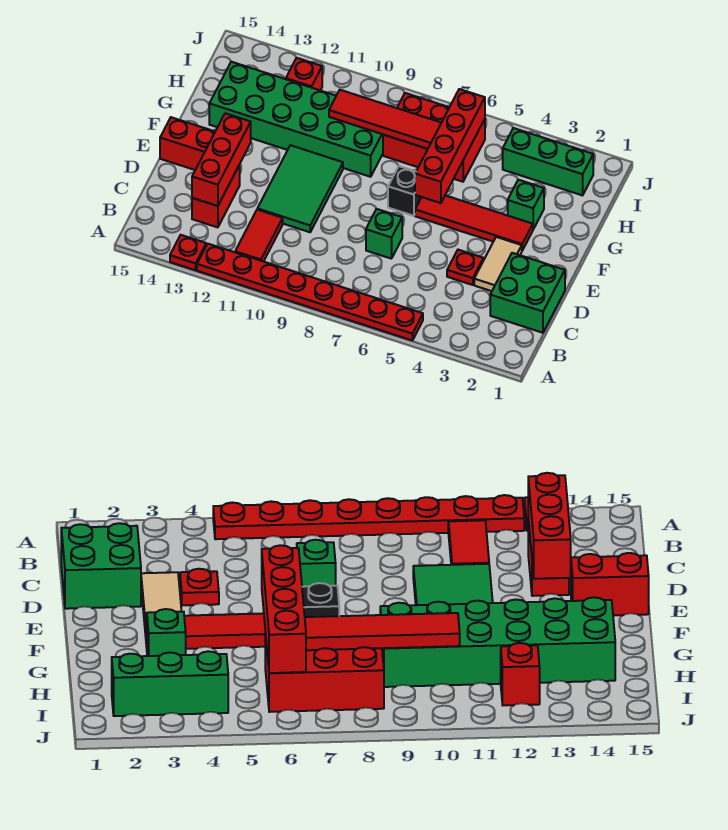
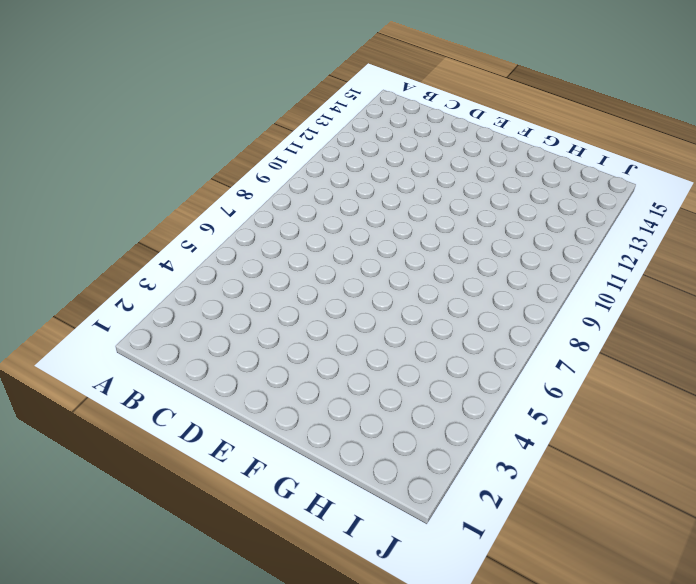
none -> red plate A5:A12 level 1
none -> red plate A13 level 1
none -> red tile B11:C11 level 1

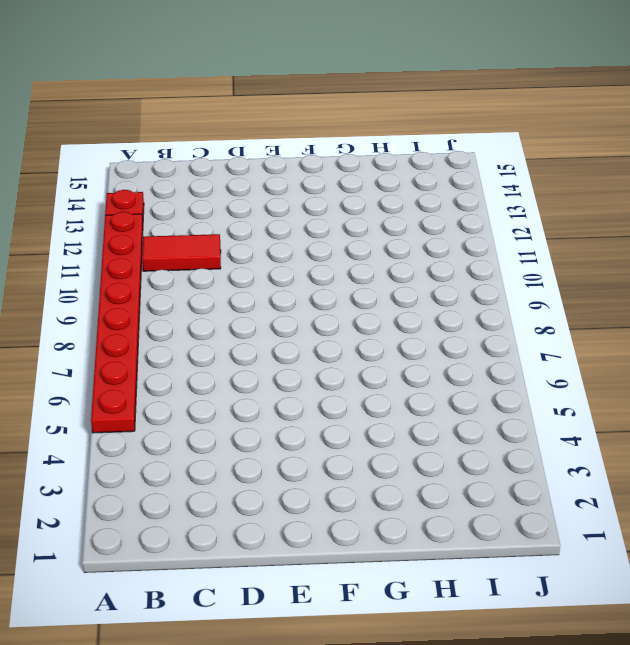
none -> green brick C1:D2 level 1
none -> red brick C13:D13 level 1
none -> tan tile D3:E3 level 1

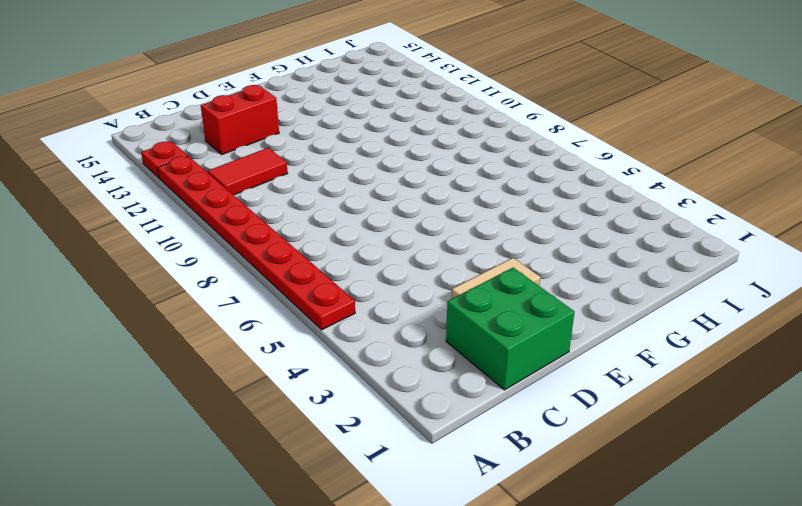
none -> red plate D4 level 1
none -> green brick D7 level 1
none -> green tile D10:F11 level 1

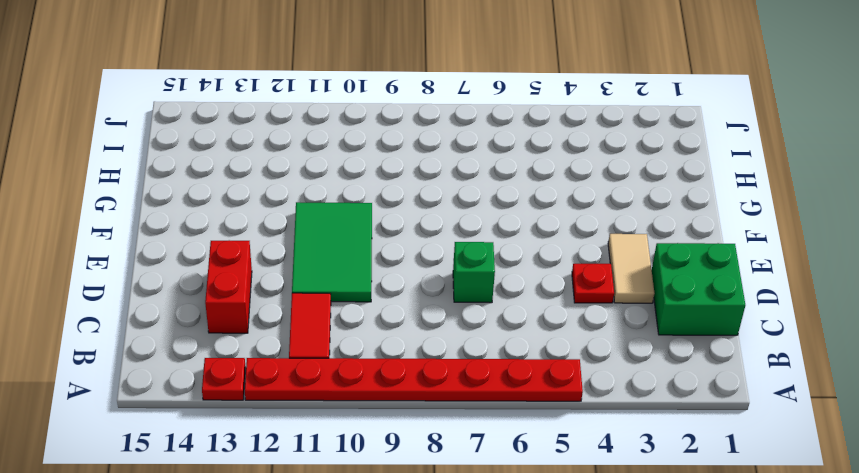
none -> red brick E14:E15 level 1
none -> red tile F3:F6 level 1
none -> black brick F7 level 1

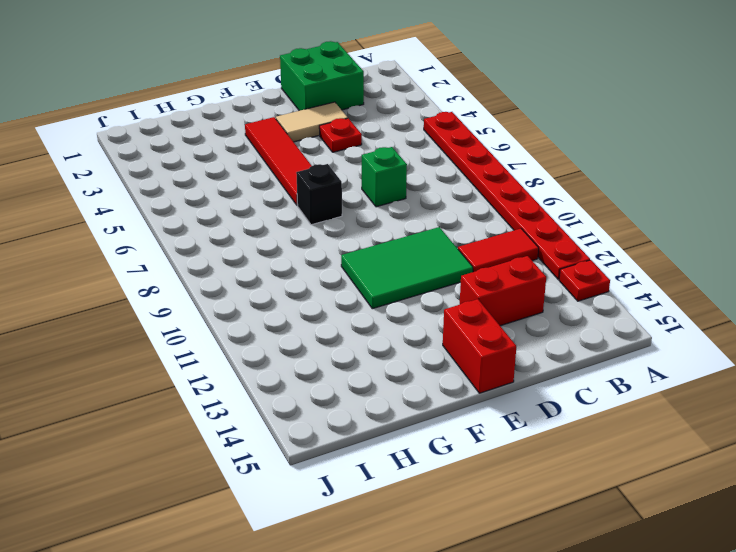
none -> green brick G3 level 1
none -> green brick G9:H14 level 1
none -> red brick H6:I8 level 1

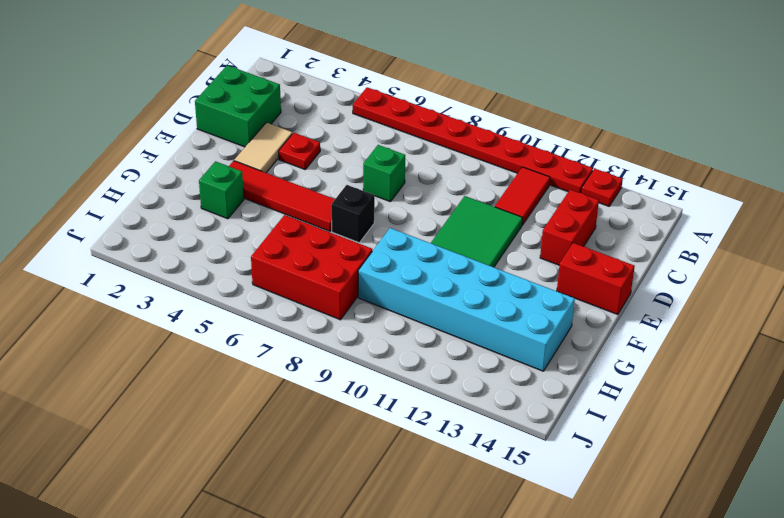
cyan brick G9:H14 level 1 -> green brick G9:H14 level 1
none -> green brick I2:I4 level 1
none -> red brick I12 level 1
none -> red brick C13:E13 level 2

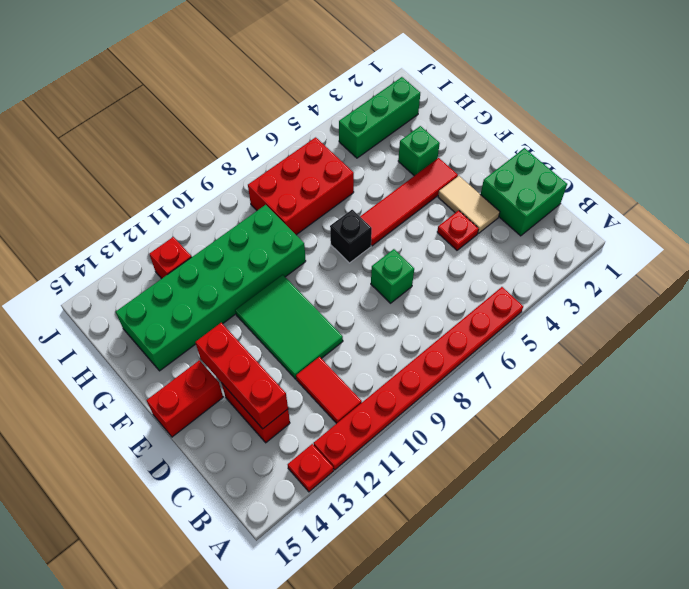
none -> red brick F6:I6 level 2
none -> red tile H7:H10 level 2

